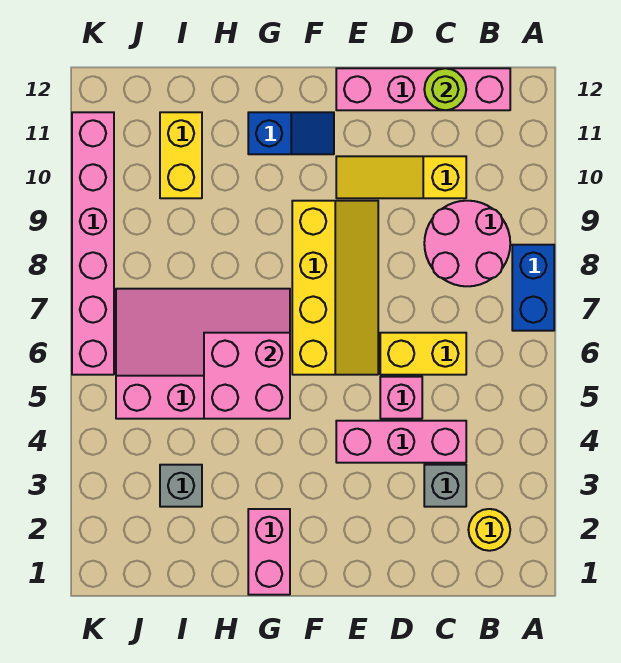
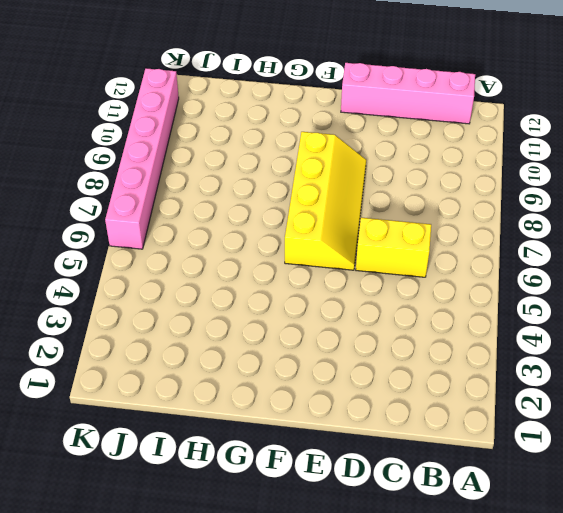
none -> blue brick A7:A8 level 1
none -> yellow round brick B2 level 1
none -> pink round brick B8:C9 level 1

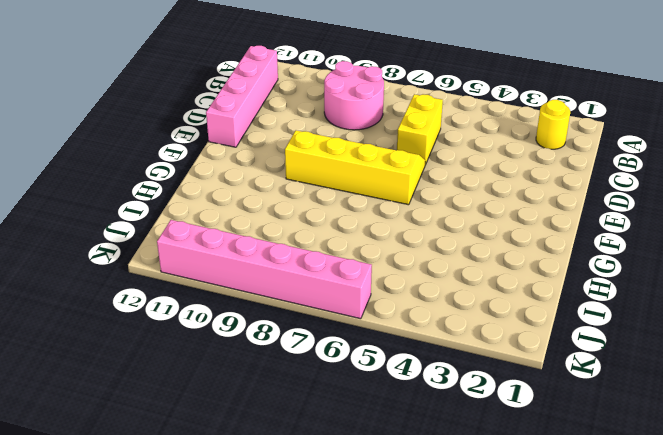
none -> blue brick A7:A8 level 1
none -> grey brick C3 level 1
none -> pink brick C4:E4 level 1

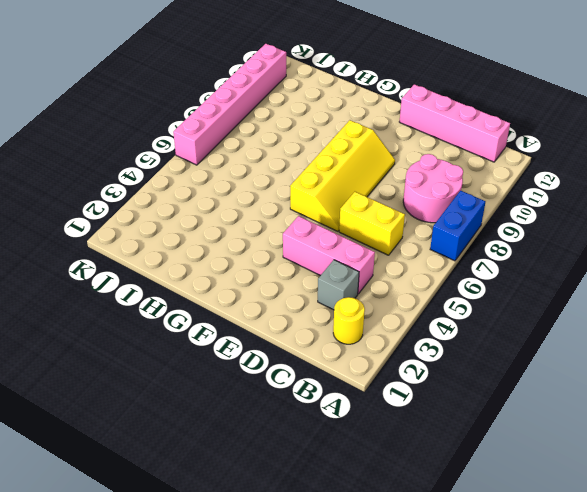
none -> yellow slope C10:E10 level 1 top C
none -> pink brick D5 level 1
none -> blue slope F11:G11 level 1 top G

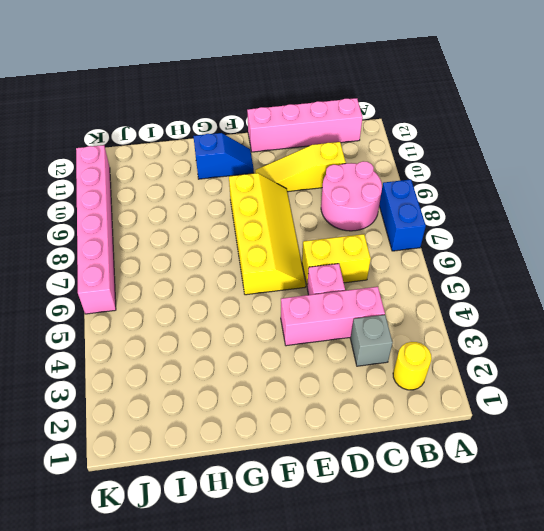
none -> pink brick G1:G2 level 1
none -> pink slope G5:J7 level 1 top 5
none -> grey brick I3 level 1

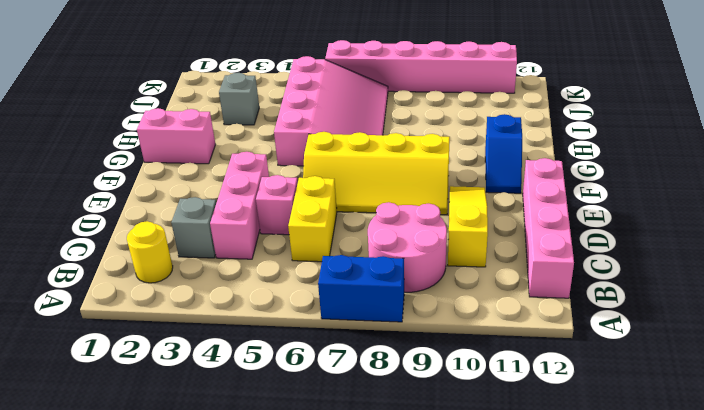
none -> yellow brick I10:I11 level 1
none -> lime round brick C12 level 2
none -> pink brick G5:H6 level 2

